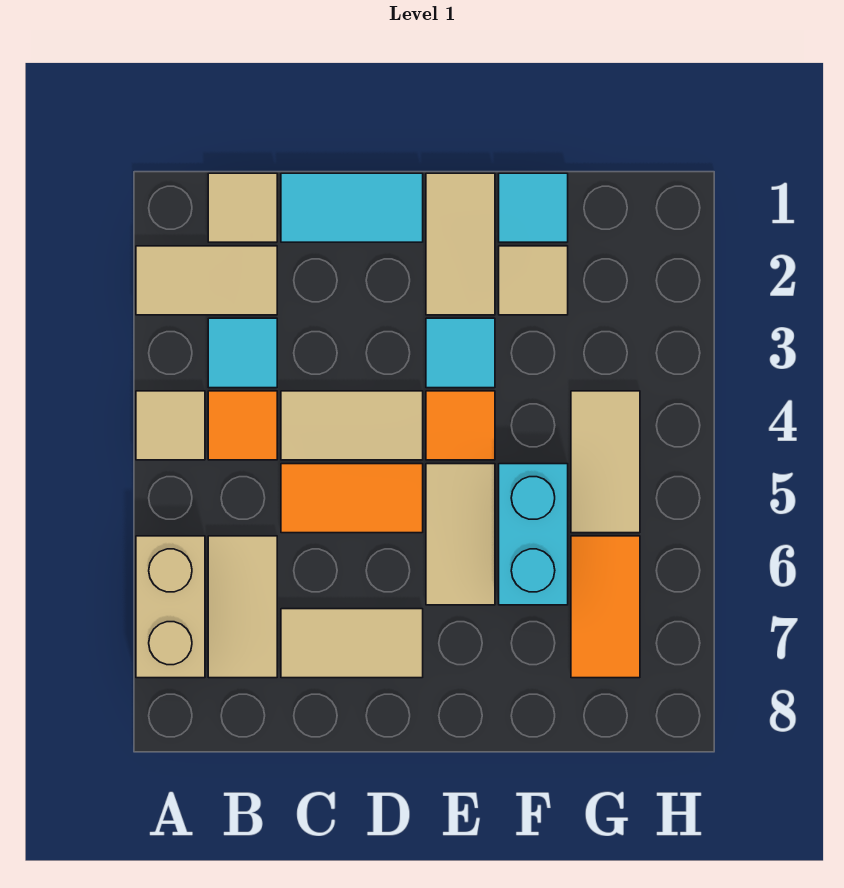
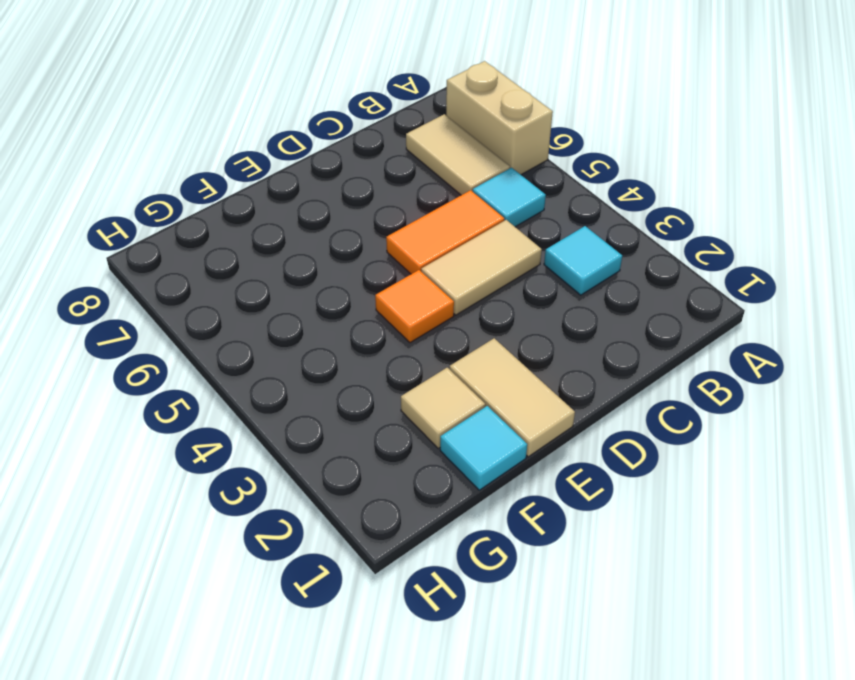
cyan tile B5 level 1 -> cyan tile E3 level 1
none -> tan tile A2:B2 level 1
none -> tan tile A4 level 1
none -> tan tile B1 level 1

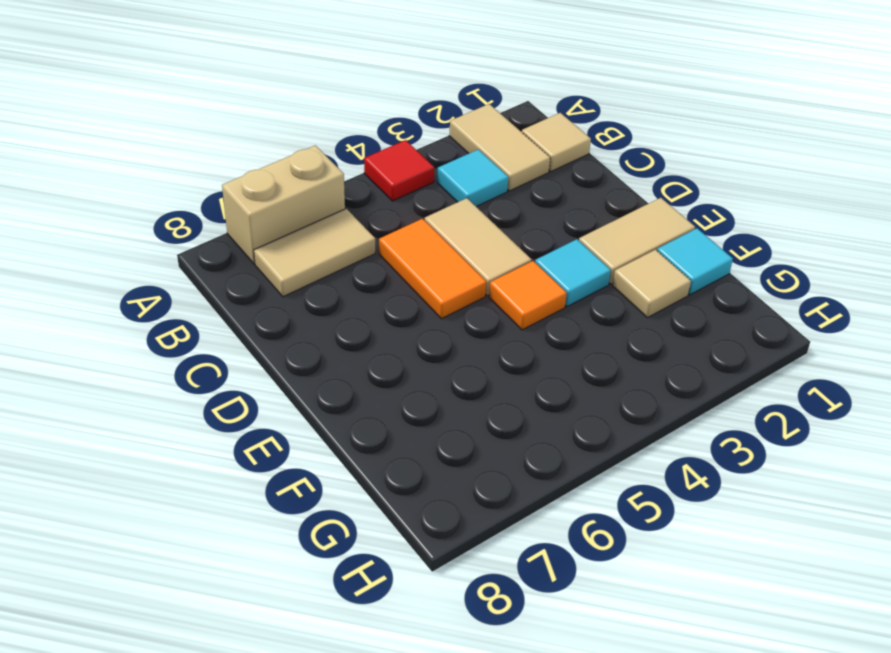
red tile A4 level 1 -> tan tile A4 level 1
none -> orange tile B4 level 1
none -> cyan tile C1:D1 level 1
none -> tan tile C7:D7 level 1

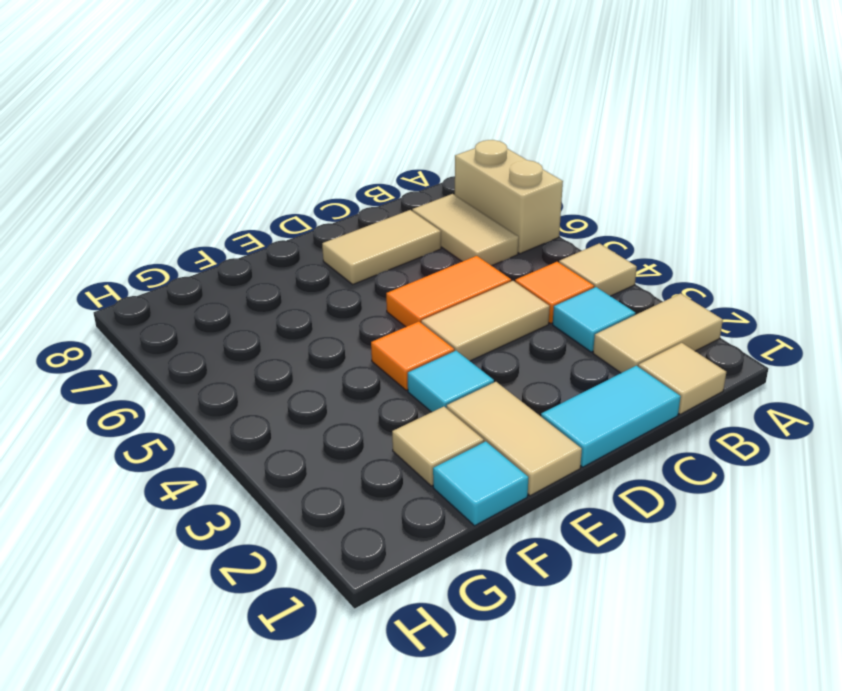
none -> tan tile E5:E6 level 1
none -> cyan brick F5:F6 level 1
none -> tan tile G4:G5 level 1

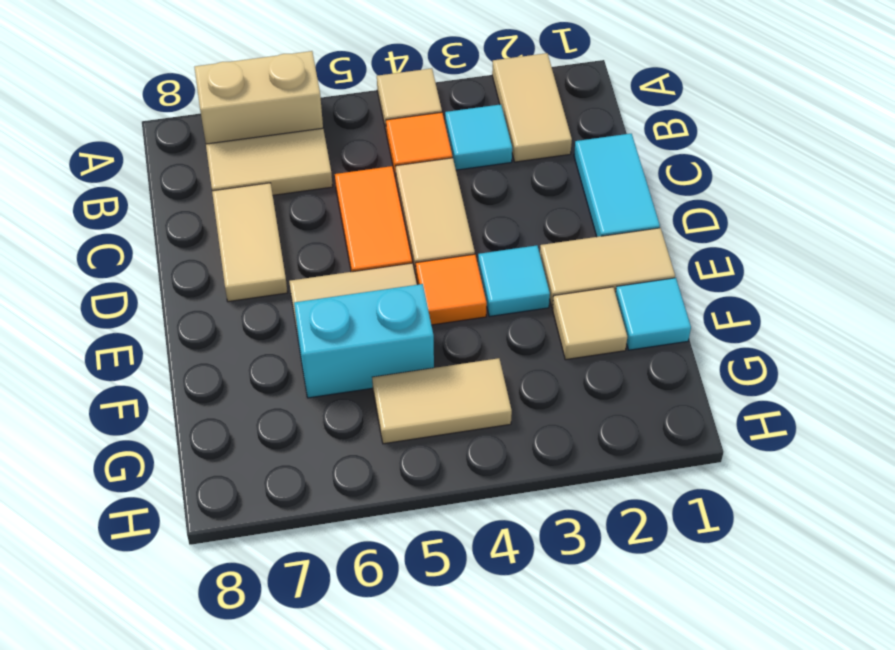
none -> tan tile B1 level 1
none -> orange tile G6:G7 level 1

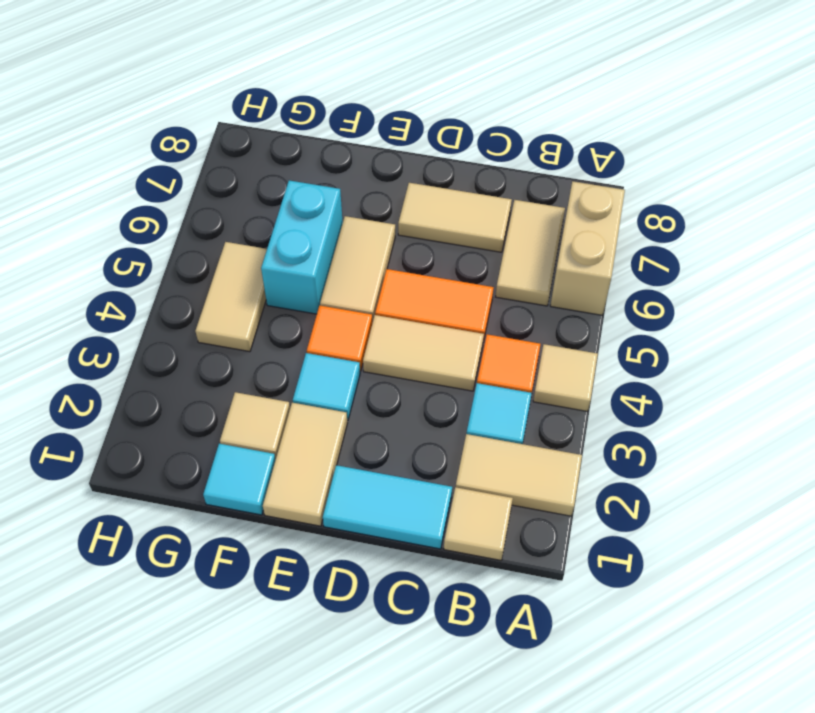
none -> orange tile G6:G7 level 1

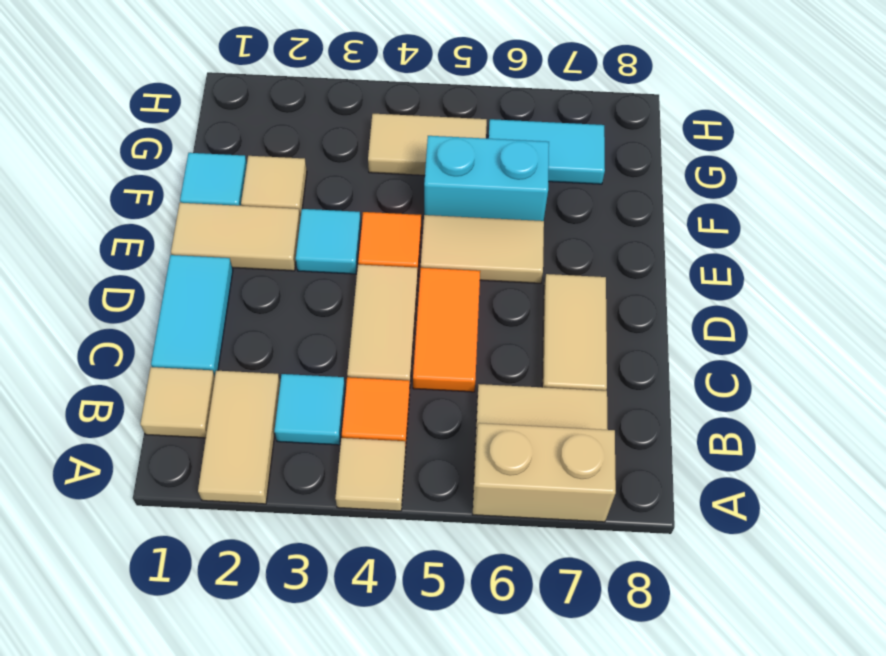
cyan tile G6:G7 level 1 -> orange tile G6:G7 level 1

